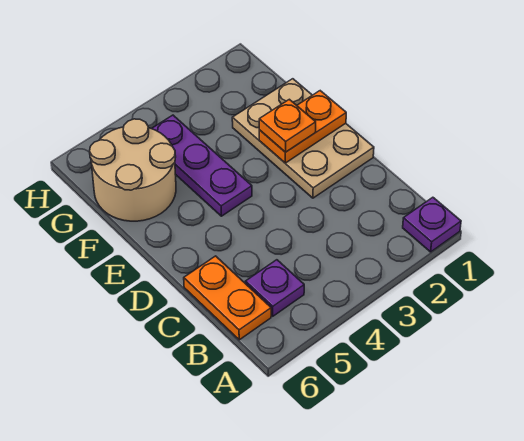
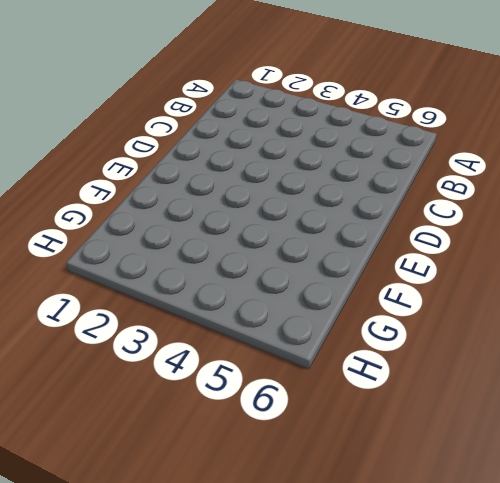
none -> purple plate A1 level 1
none -> purple plate B5 level 1

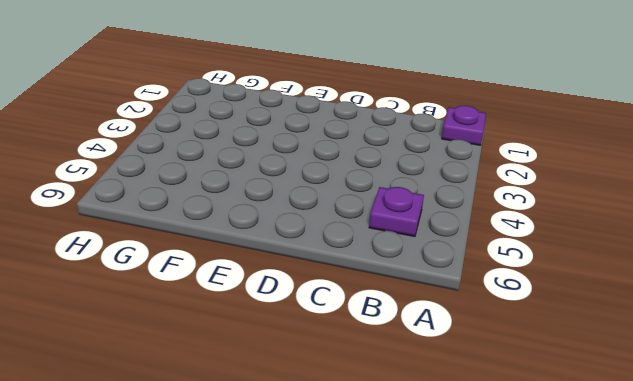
none -> orange plate B6:C6 level 1
none -> tan plate D1:F2 level 1

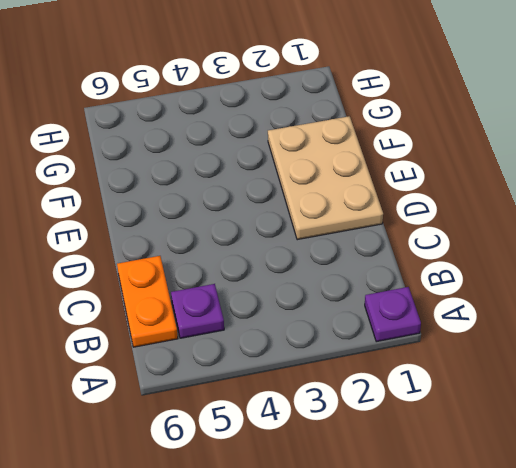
none -> purple plate E4:G4 level 1
none -> tan round brick F5:G6 level 1

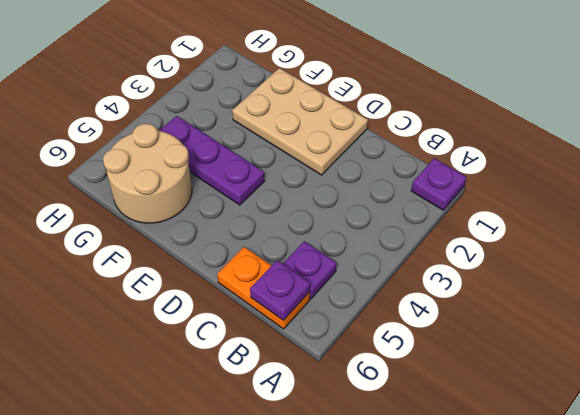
purple plate B6 level 2 -> none
none -> orange plate E1:E2 level 2
none -> orange plate E2 level 3

